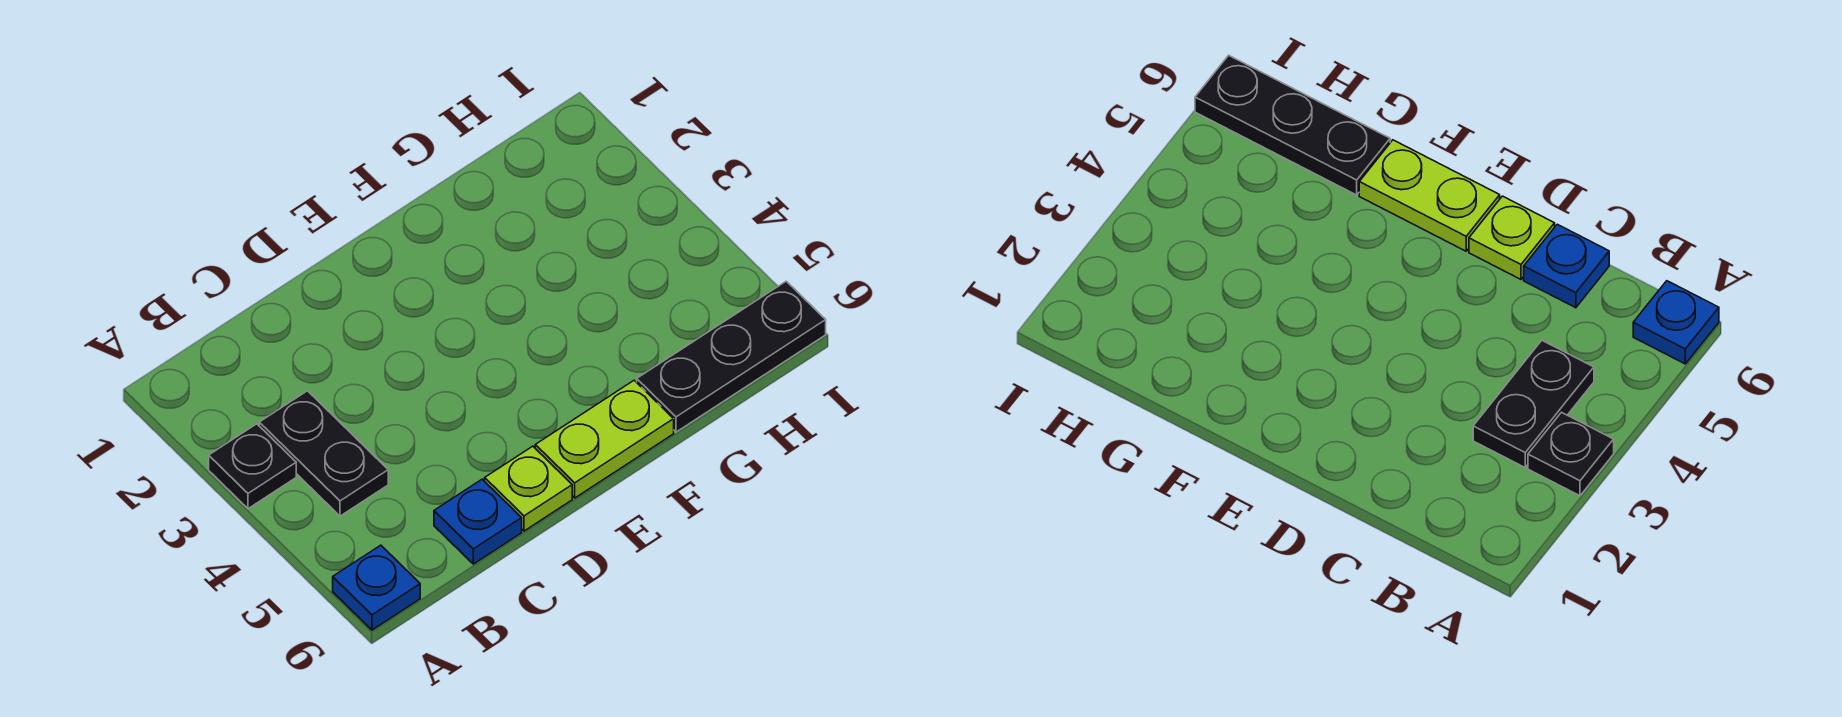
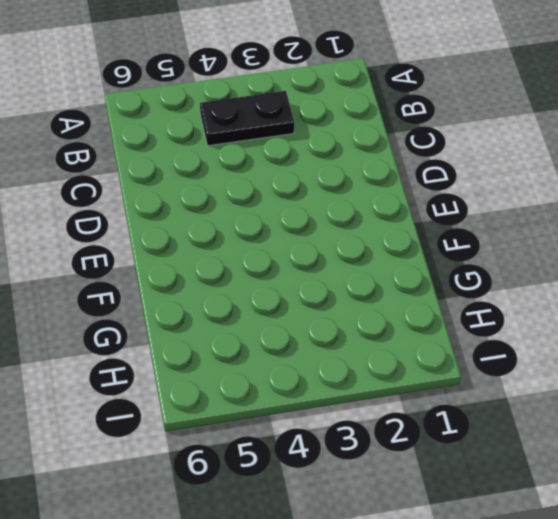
none -> black plate A3 level 1
none -> blue plate A6 level 1

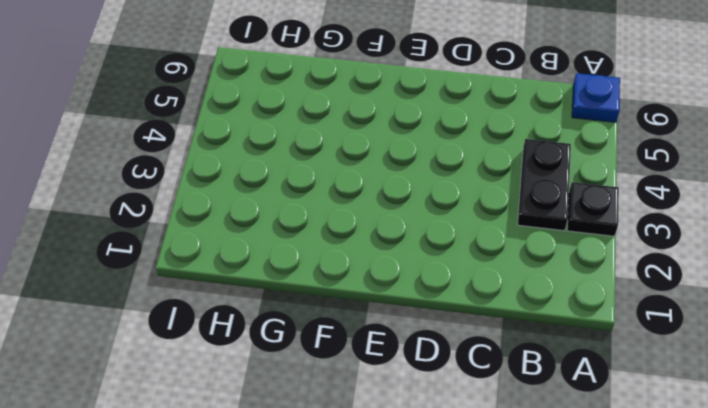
none -> blue plate C6 level 1
none -> lime plate D6 level 1

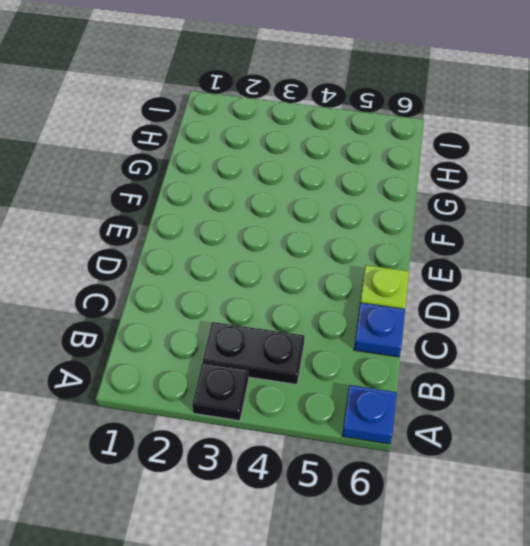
none -> lime plate E6:F6 level 1
none -> black plate G6:I6 level 1

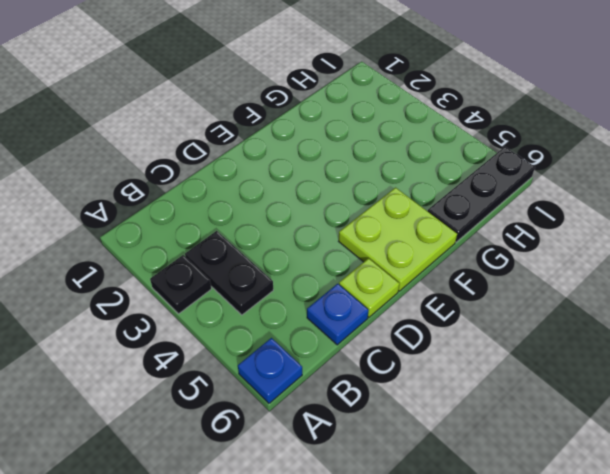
lime plate E5:F6 level 1 -> lime plate E6:F6 level 1

